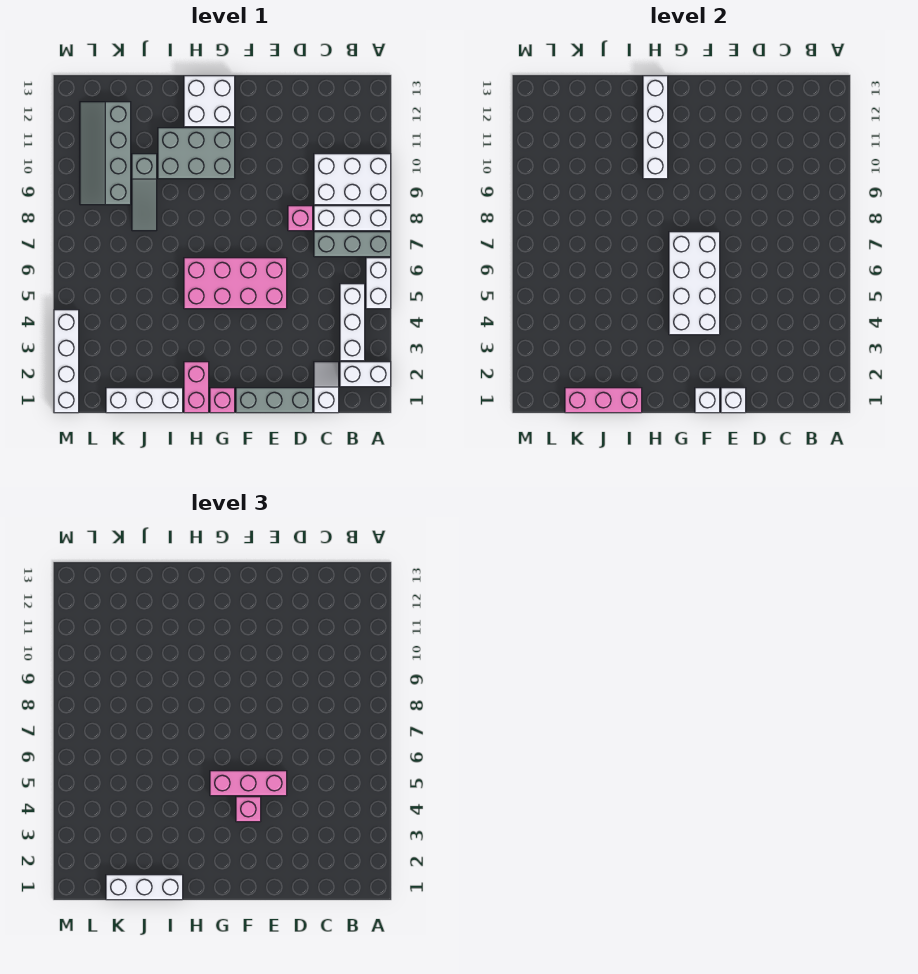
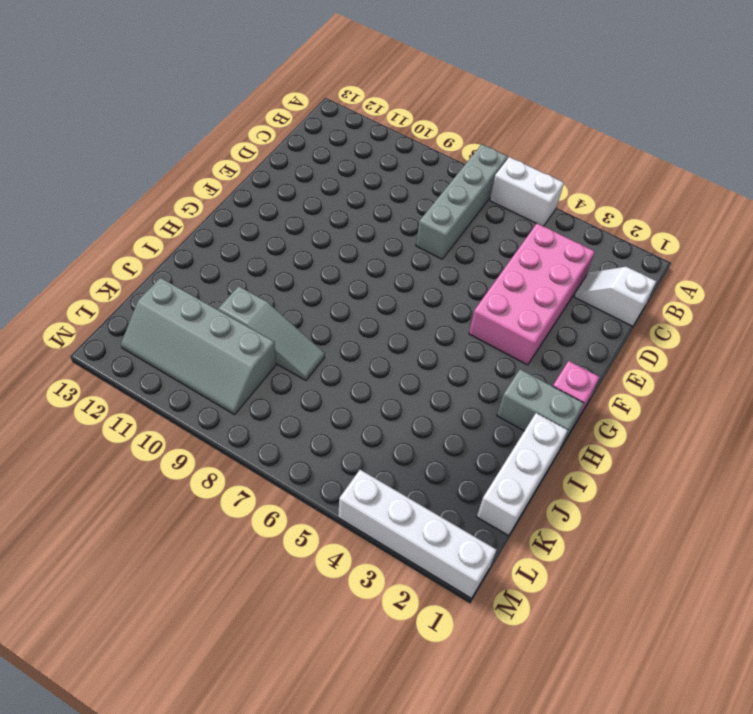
grey brick A7:D7 level 1 -> grey brick A7:C7 level 1
pink brick C3:F4 level 1 -> pink brick E5:H6 level 1
grey brick H1:H2 level 1 -> pink brick H1:H2 level 1
none -> white brick A2:B2 level 1
none -> white brick A8:C8 level 1
none -> white brick A9:C10 level 1

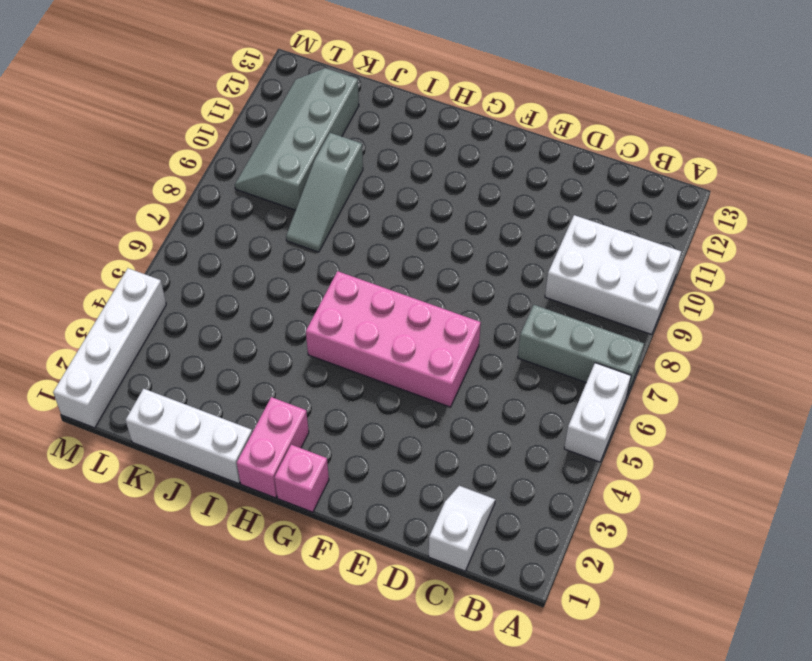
none -> white brick A2:B2 level 1
none -> white brick A8:C8 level 1
none -> white brick B3:B5 level 1

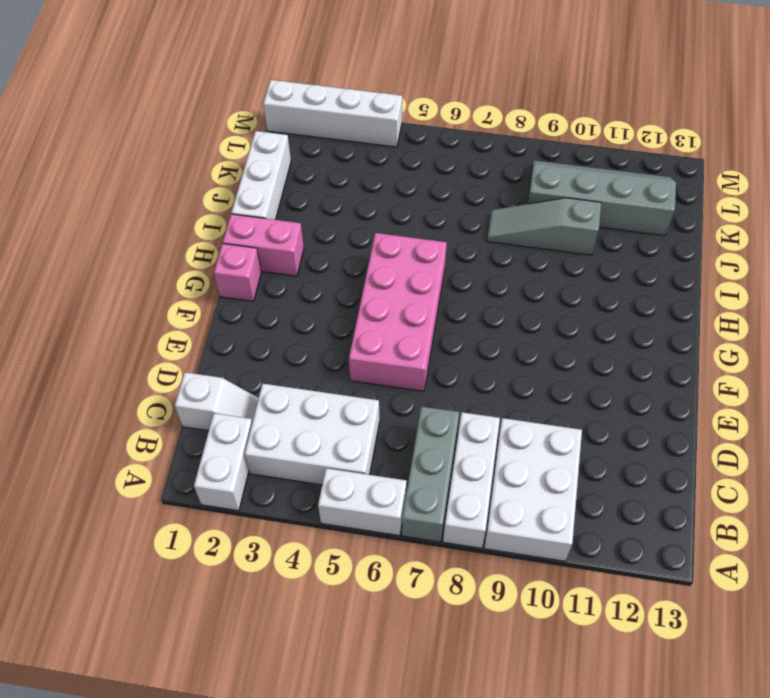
white brick B3:C5 level 1 -> white brick B3:B5 level 1
none -> grey brick D1:F1 level 1
none -> pink brick D8 level 1
none -> grey brick G10:I11 level 1

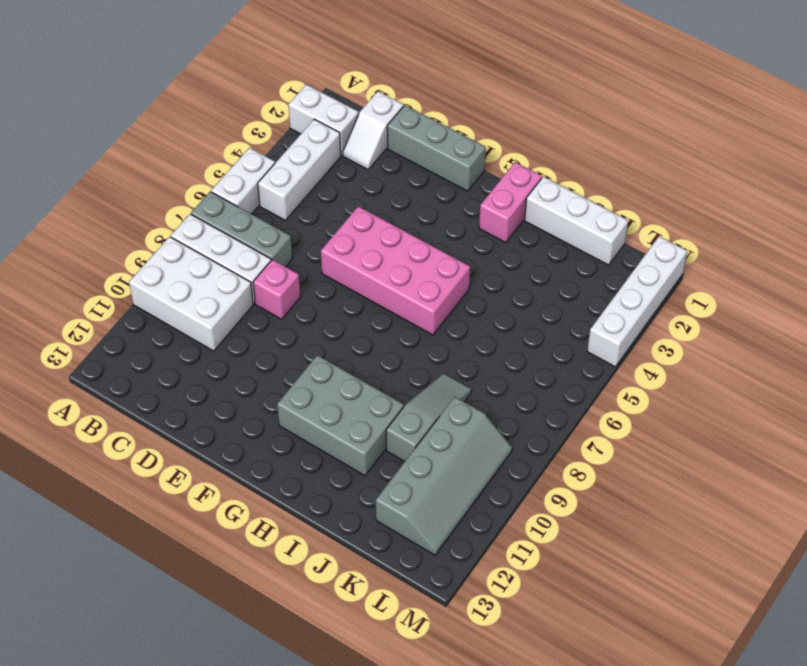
none -> pink brick G1 level 1
none -> white brick G12:H13 level 1
none -> white brick E1 level 2

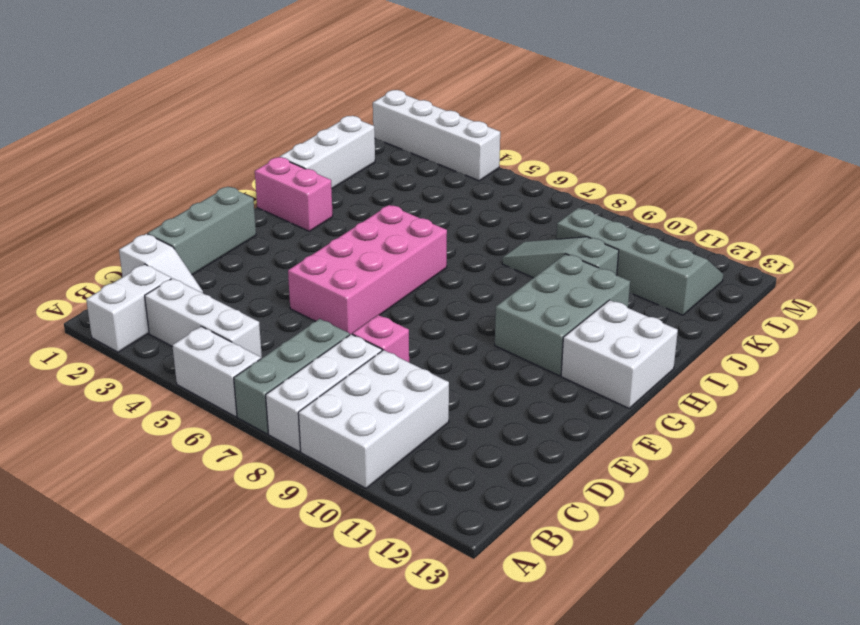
none -> pink brick G1 level 1
none -> white brick E1 level 2
none -> white brick F1 level 2

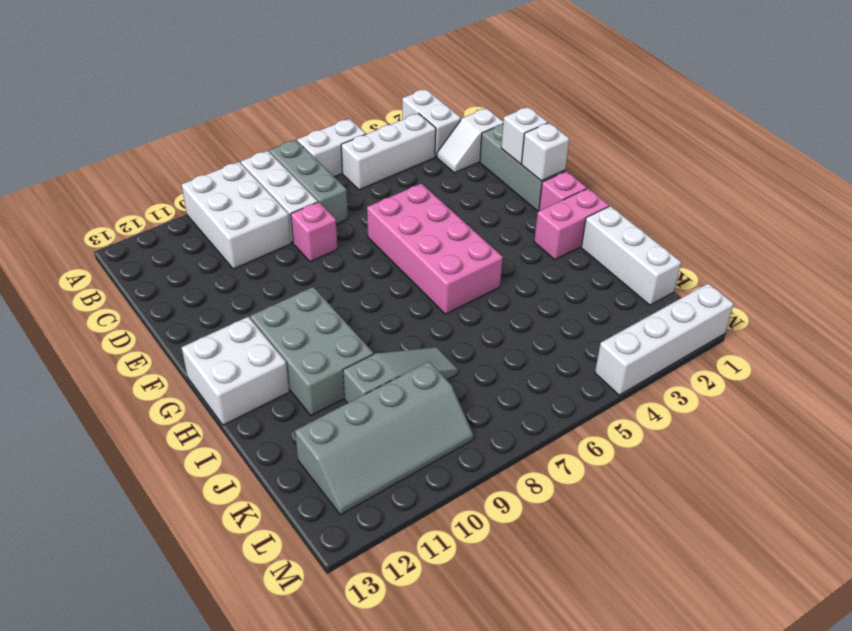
none -> white brick F4:G7 level 2
none -> white brick H10:H13 level 2
none -> pink brick I1:K1 level 2

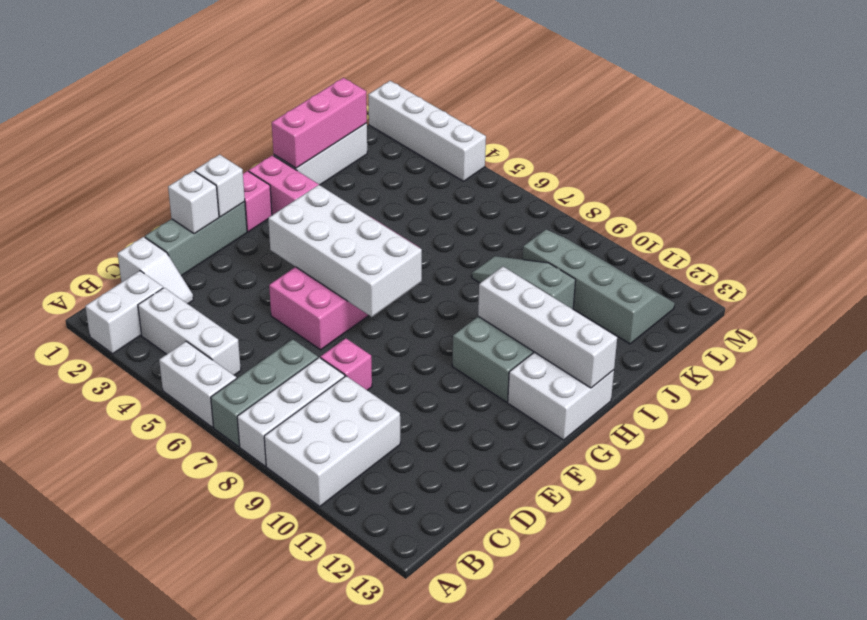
none -> pink brick E5:G5 level 3
none -> pink brick F4 level 3
none -> white brick I1:K1 level 3

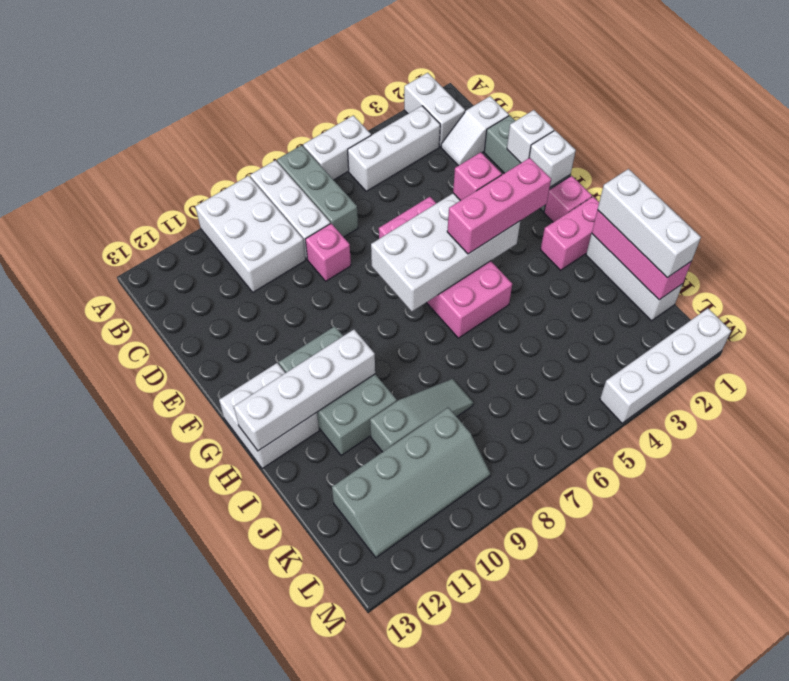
pink brick G3:G5 level 3 -> pink brick E5:G5 level 3

